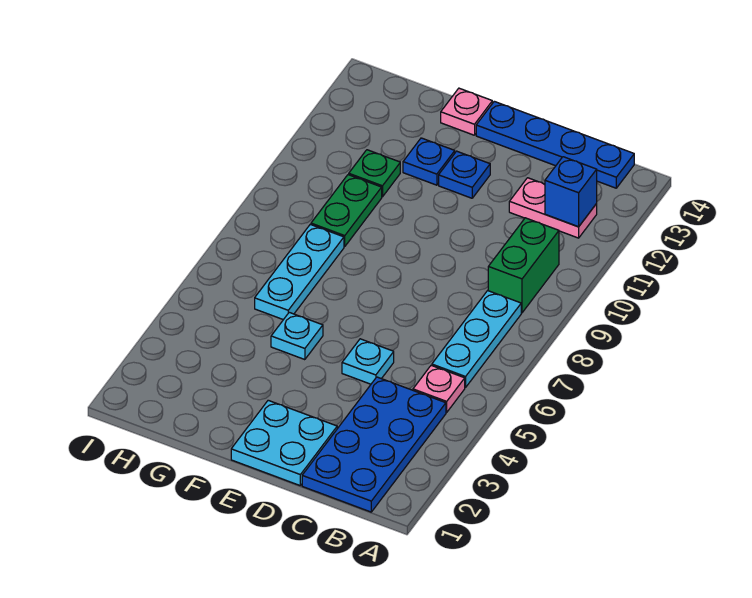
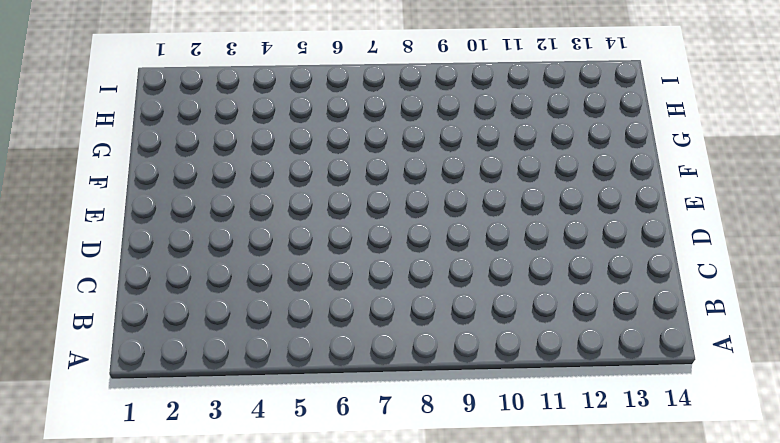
none -> blue plate B1:C4 level 1
none -> pink plate B5 level 1
none -> cyan plate B6:B8 level 1

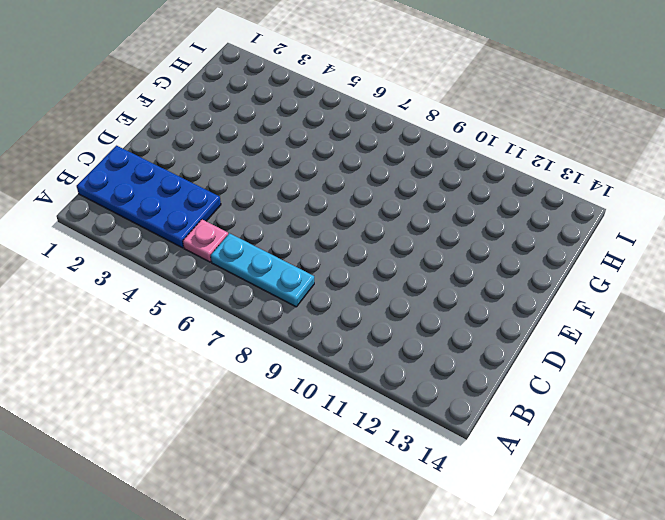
none -> green brick B9:B10 level 1
none -> pink plate B12:C12 level 1
none -> blue plate B14:E14 level 1

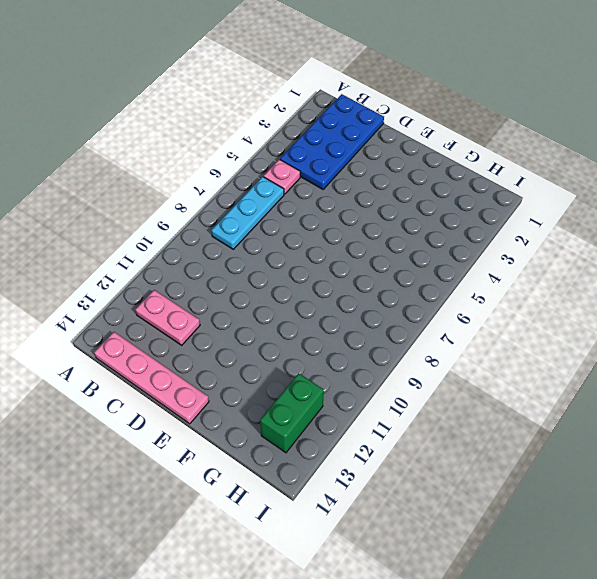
pink plate B14:E14 level 1 -> blue plate B14:E14 level 1
green brick H12:H13 level 1 -> green brick B9:B10 level 1
none -> cyan plate D1:E2 level 1
none -> cyan plate D5 level 1
none -> blue plate E12 level 1

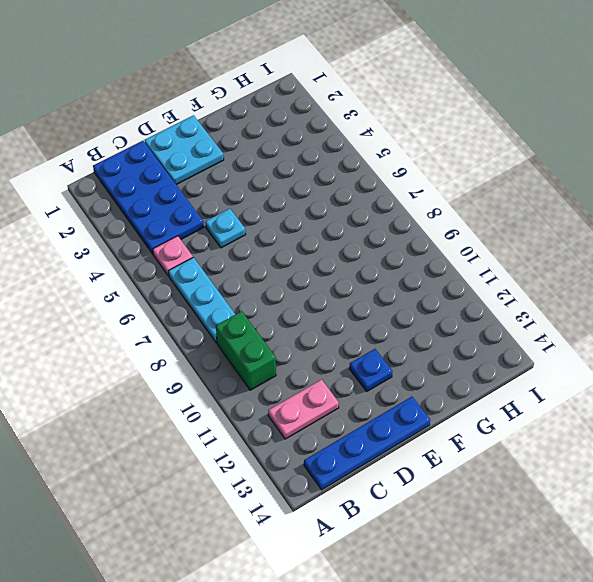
none -> cyan plate F5 level 1
none -> blue plate F12 level 1
none -> pink plate F14 level 1

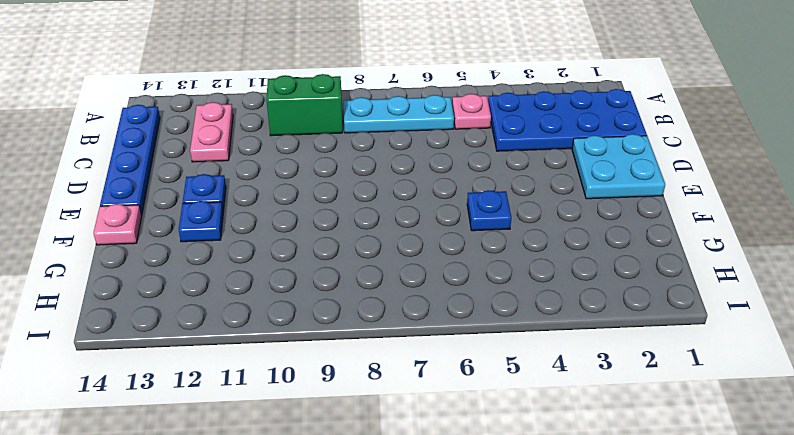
blue plate F5 level 1 -> cyan plate F5 level 1
none -> cyan plate D5 level 1
none -> cyan plate G6:G8 level 1
none -> green plate G9:G10 level 1

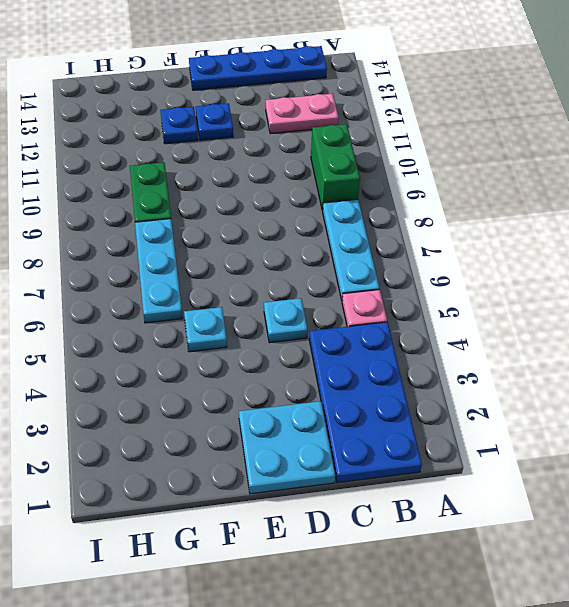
none -> pink plate F14 level 1
none -> green plate G11 level 1
none -> blue brick B12 level 2

